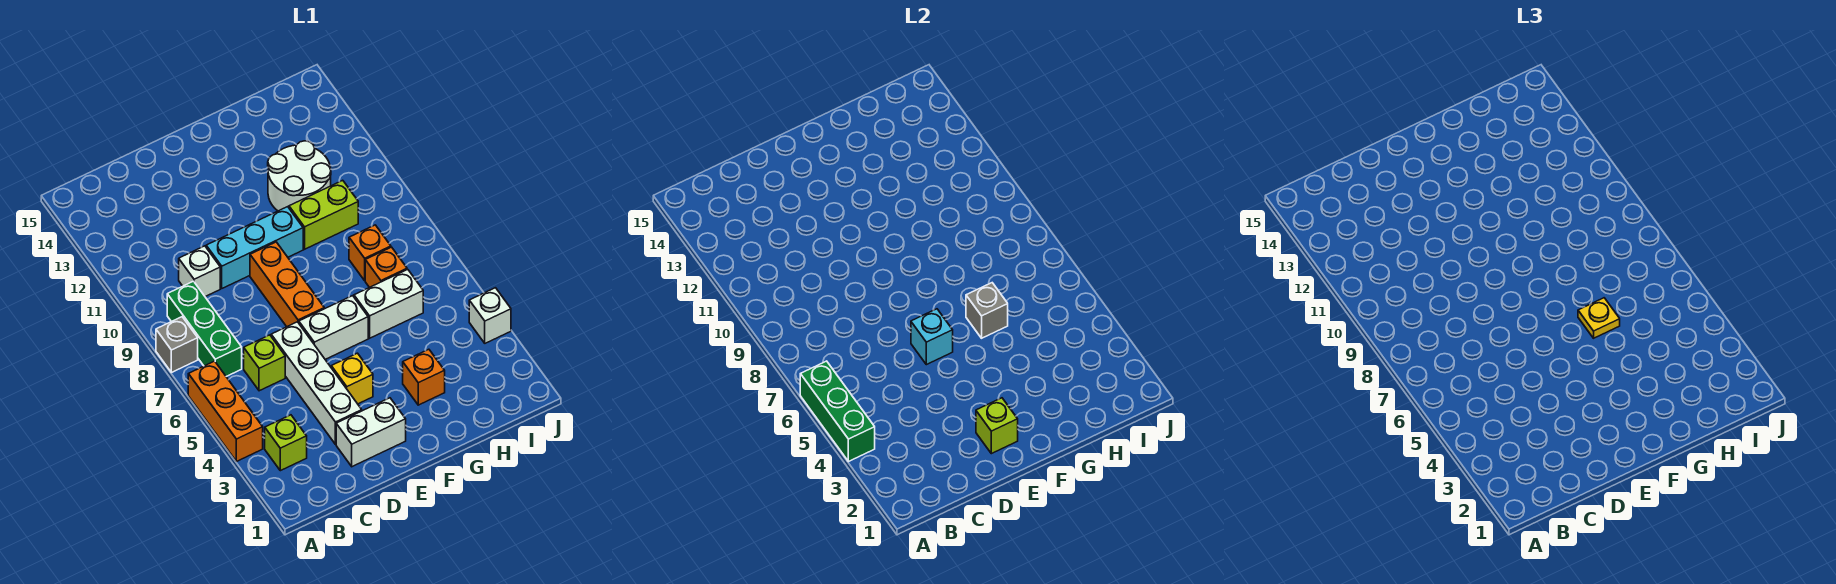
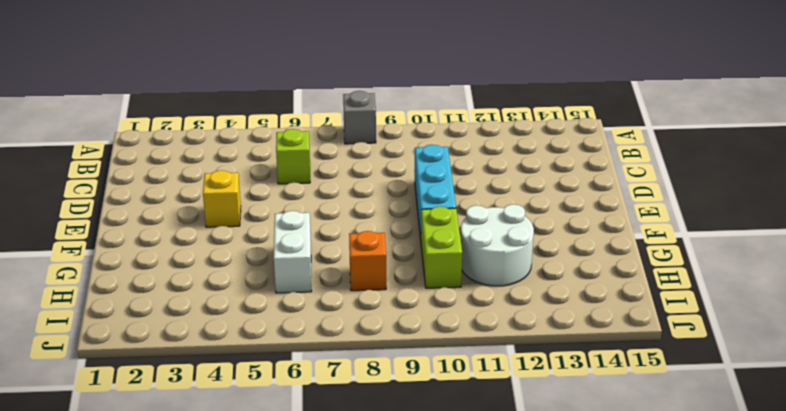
none -> orange brick A4:A6 level 1
none -> lime brick B3 level 1
none -> green brick B7:B9 level 1

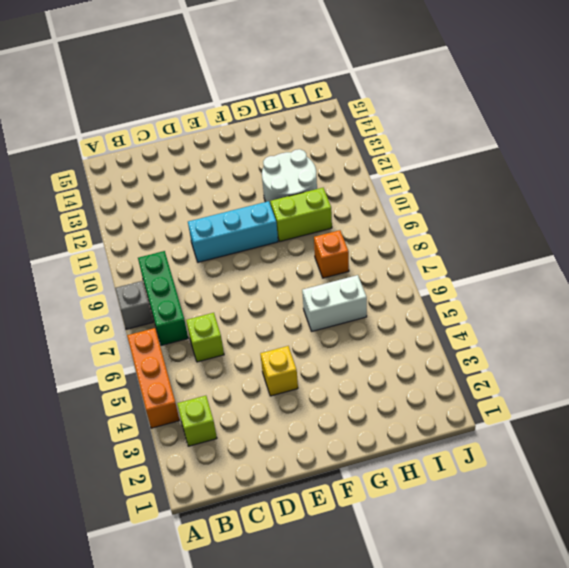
none -> white brick C10 level 1
none -> white brick D2:E2 level 1
none -> white brick D3:D6 level 1

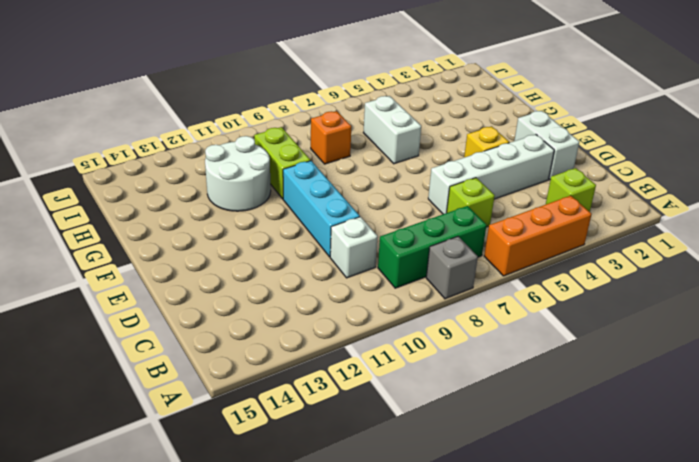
none -> white brick E6:F6 level 1
none -> orange brick E7:E9 level 1
none -> orange brick G3 level 1

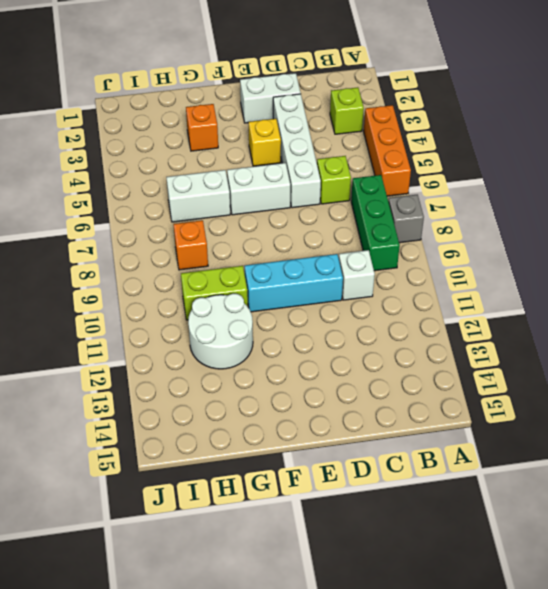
none -> orange brick E7:E9 level 1
none -> orange brick H7 level 1
none -> white brick J4 level 1

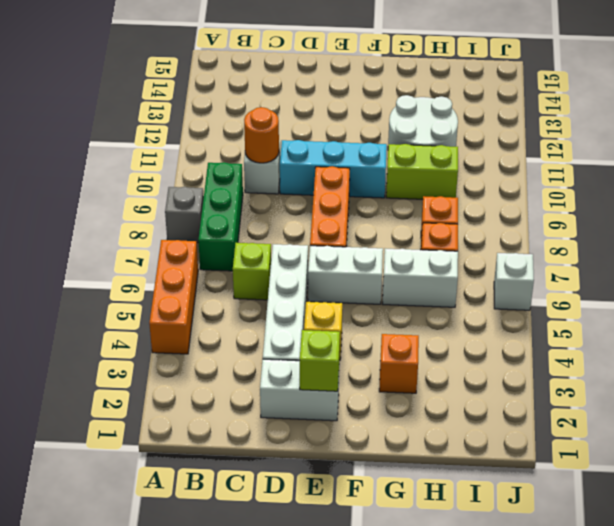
orange round brick C10 level 2 -> none
white brick J6 level 1 -> white brick J4 level 1
none -> lime brick B3 level 1
none -> green brick A4:A6 level 2
none -> cyan brick E6 level 2

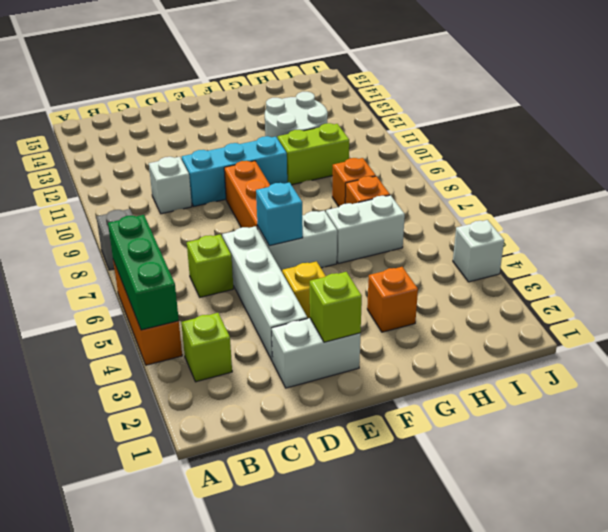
none -> green brick B7:B9 level 1
none -> grey brick G6 level 2
none -> yellow plate G6 level 3

